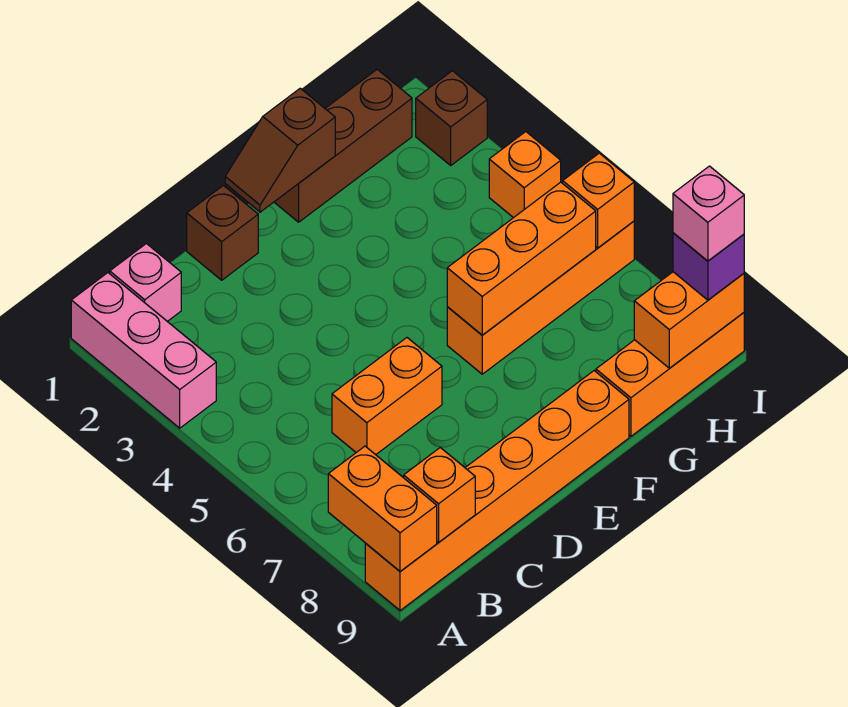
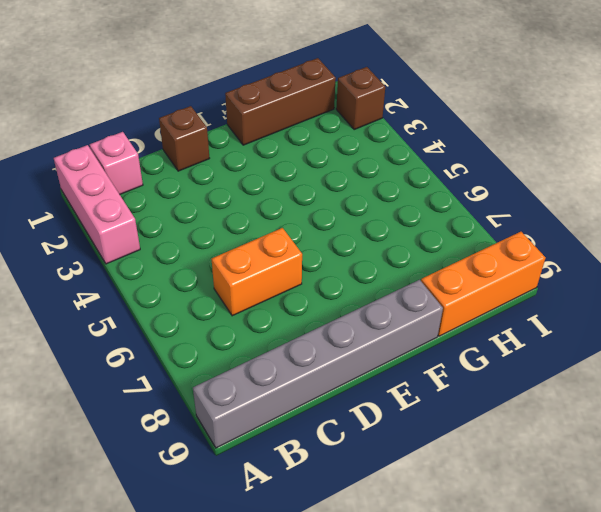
grey brick A9:F9 level 1 -> orange brick A9:F9 level 1
none -> orange brick F6:I6 level 1
none -> orange brick I4 level 1
none -> orange brick A8:A9 level 2

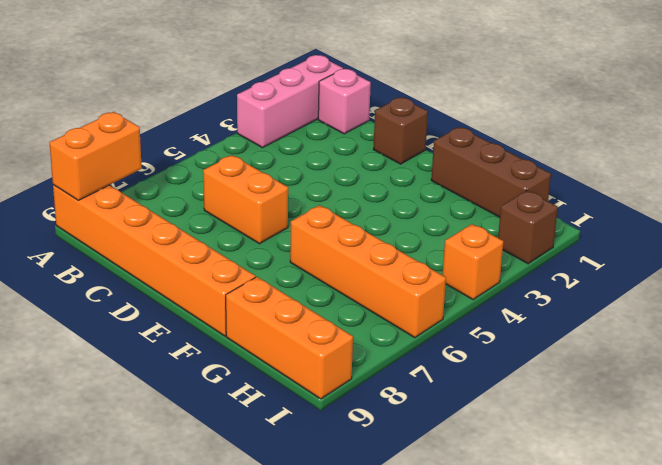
none -> orange brick B9 level 2
none -> brown slope E1:F1 level 2 top F
none -> orange brick F6:H6 level 2

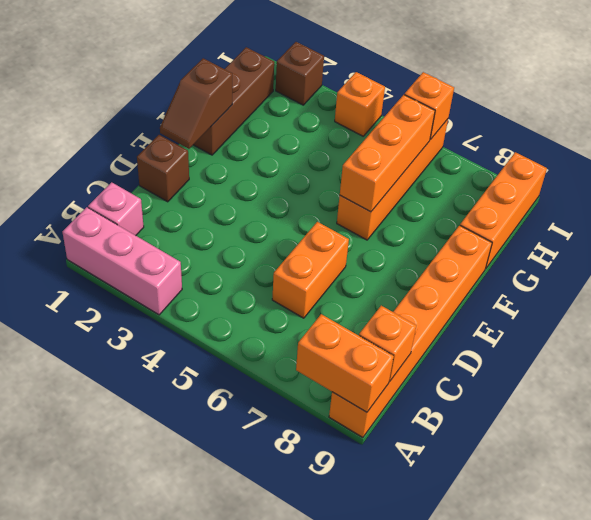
none -> orange brick H9:I9 level 2
none -> purple brick I9 level 3
none -> pink brick I9 level 4

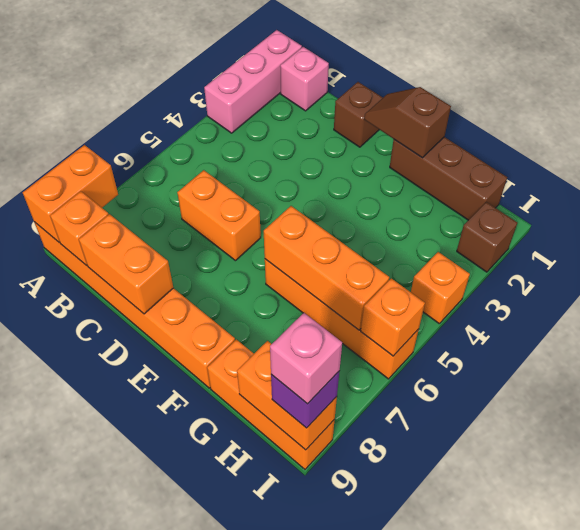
orange brick C9:D9 level 2 -> none

